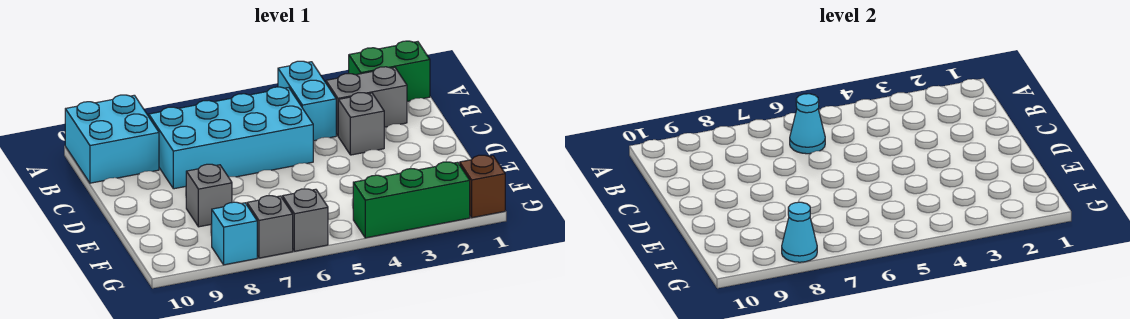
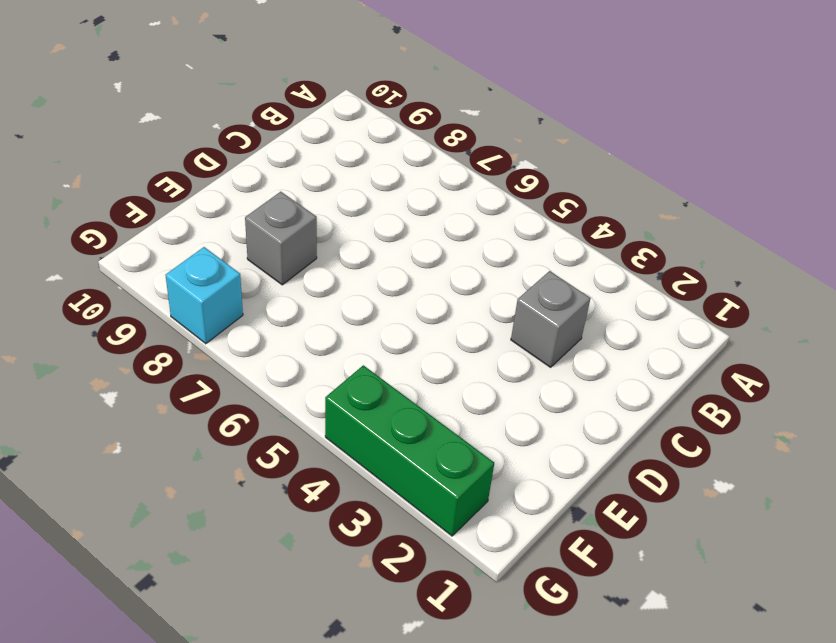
none -> green brick A1:A2 level 1
none -> cyan brick A4:B4 level 1
none -> cyan brick A9:B10 level 1

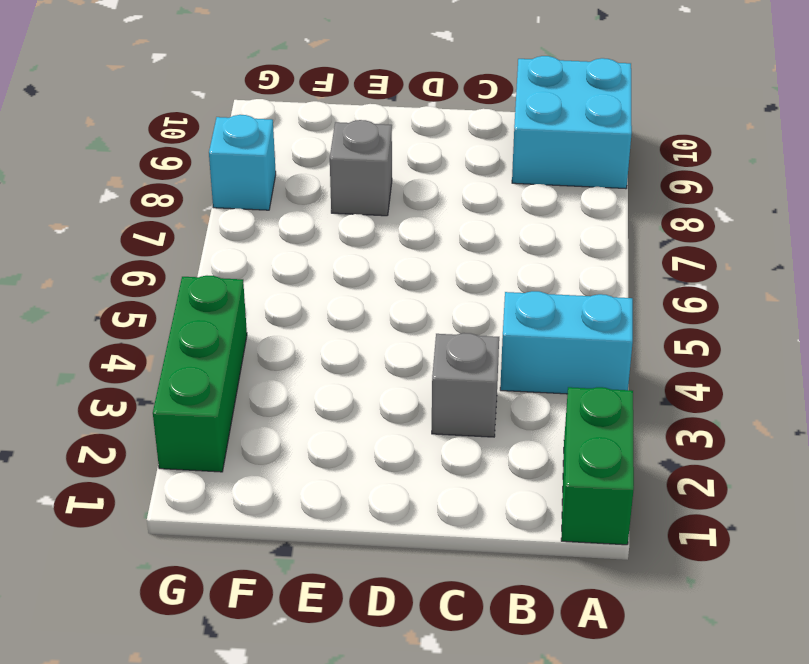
none -> grey brick B2:B3 level 1
none -> cyan brick B5:C8 level 1
none -> brown brick G1 level 1

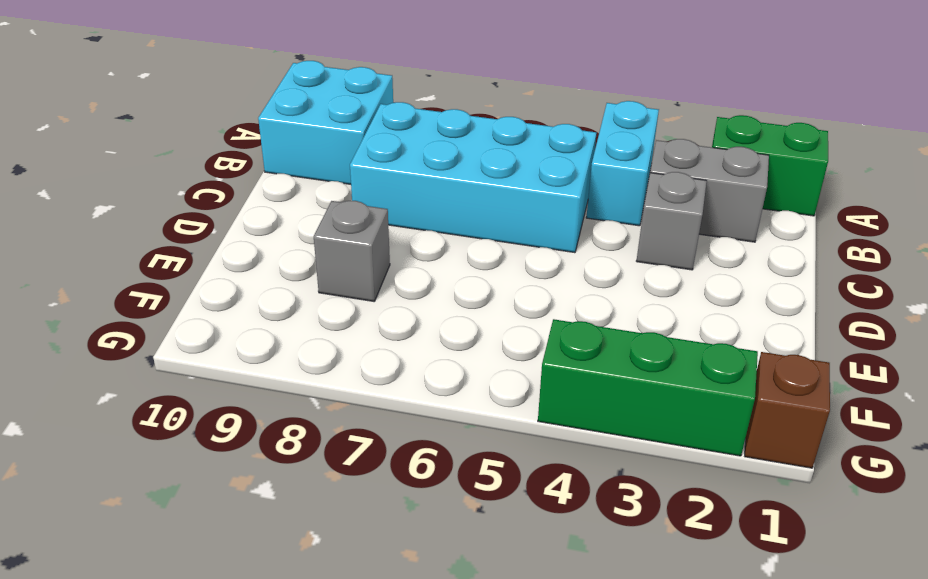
none -> grey brick G6 level 1
none -> grey brick G7 level 1
none -> cyan brick G8 level 1

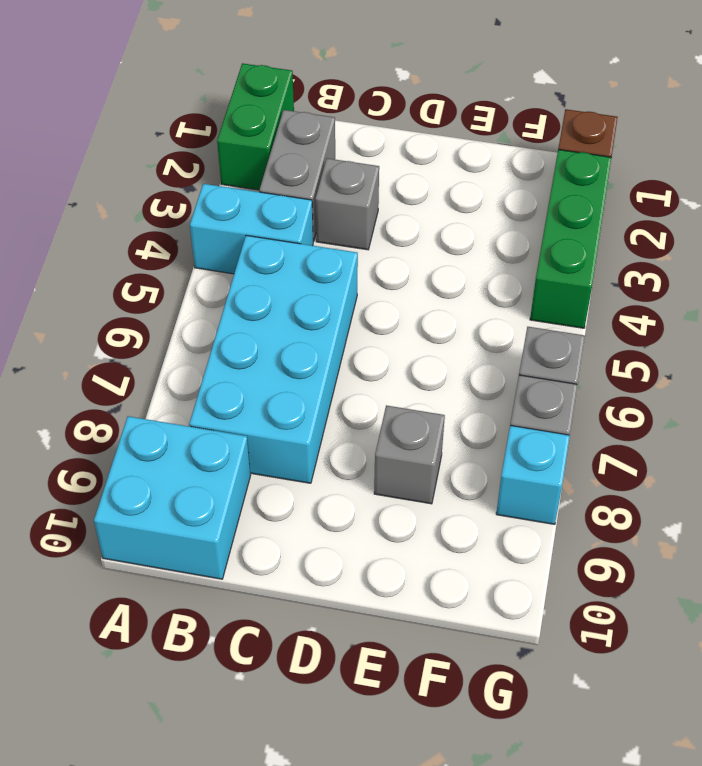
none -> cyan cone B6 level 2
none -> cyan cone G8 level 2

